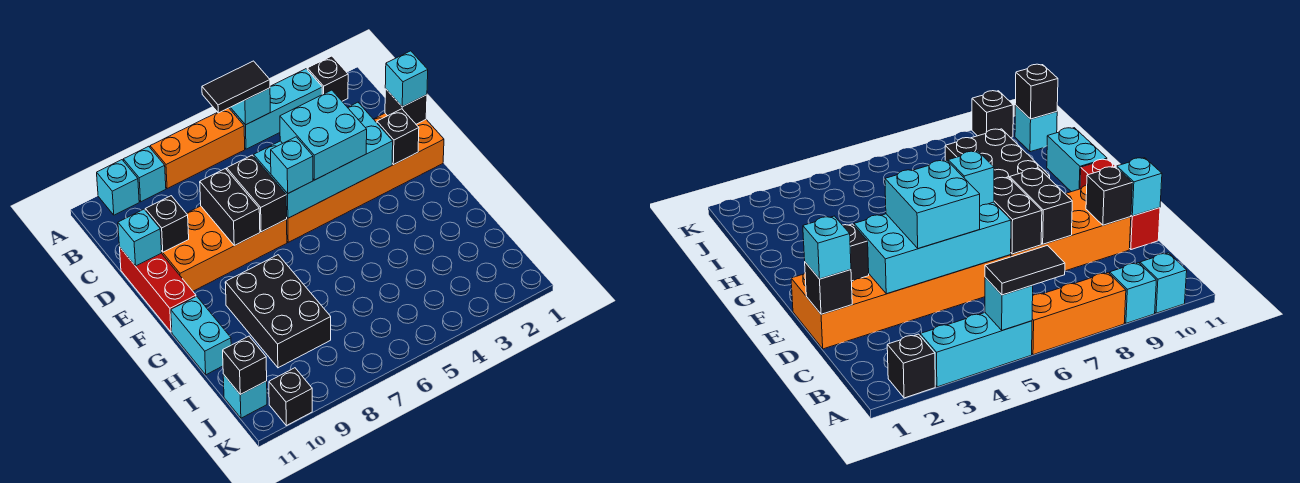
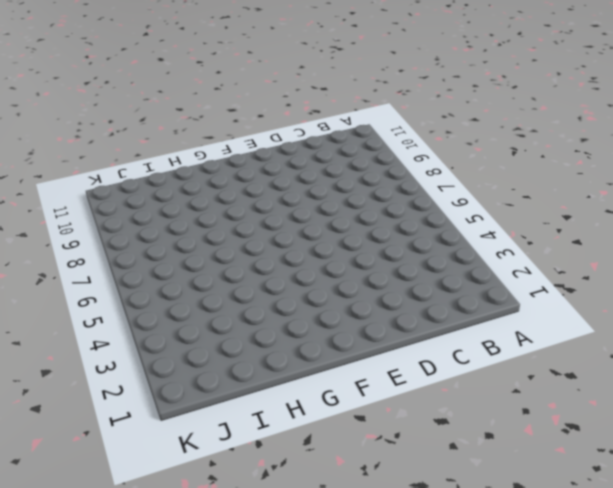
none -> black brick A2 level 1
none -> cyan brick A3:A5 level 1
none -> orange brick A6:A8 level 1

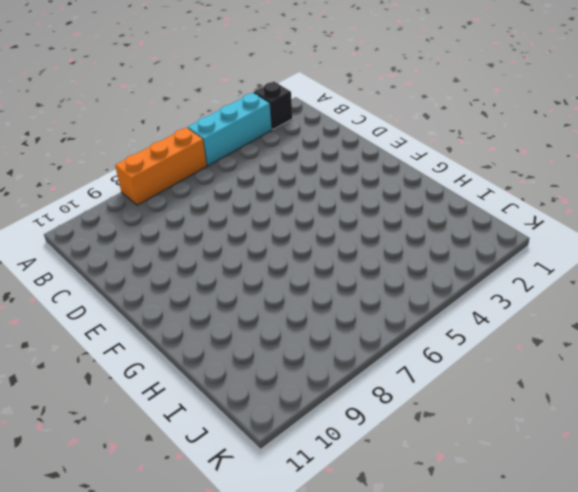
none -> cyan brick A9 level 1
none -> cyan brick A10 level 1
none -> orange brick D1:E6 level 1

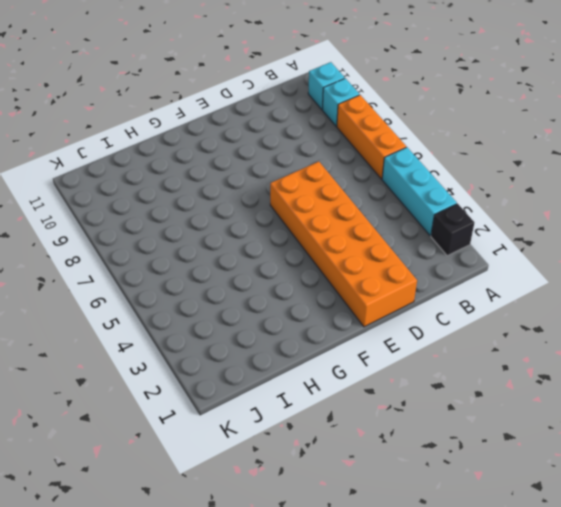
none -> orange brick D7:E10 level 1
none -> red brick D11:F11 level 1
none -> black brick G8:I9 level 1

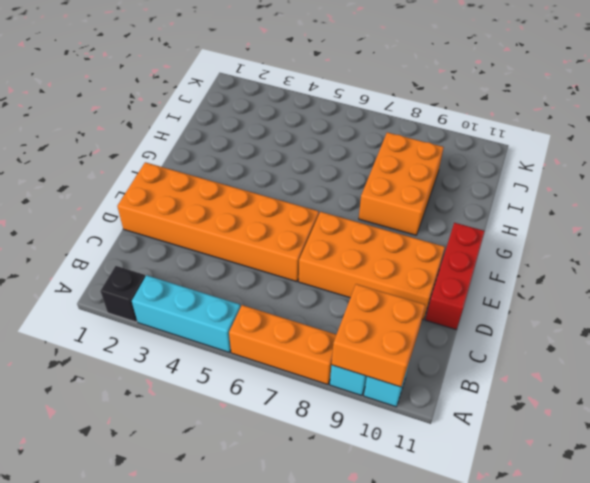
orange brick A9:B10 level 2 -> none
orange brick G8:I9 level 1 -> black brick G8:I9 level 1
none -> cyan brick G11:H11 level 1
none -> cyan brick J11 level 1
none -> black brick K10 level 1

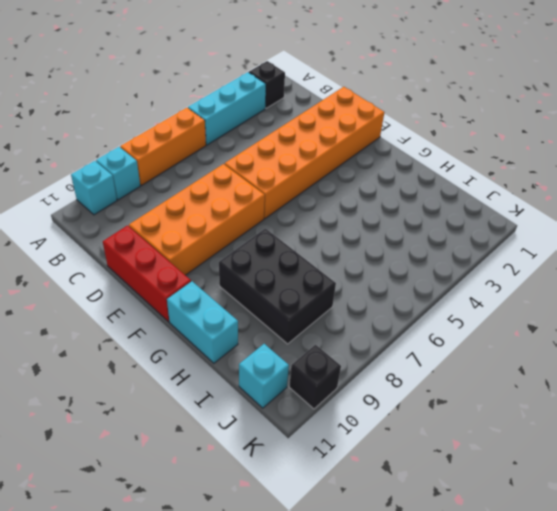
none -> cyan brick A5 level 2
none -> black brick D1 level 2
none -> cyan brick D3:E6 level 2

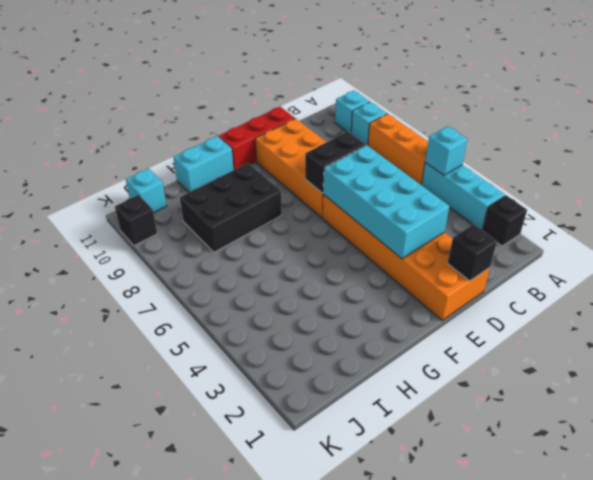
none -> black brick D8:E8 level 2
none -> black brick D10 level 2
none -> cyan brick D11 level 2

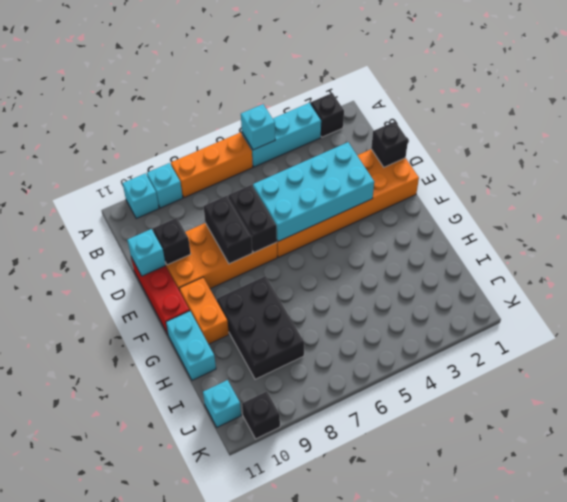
orange brick F10:G10 level 1 -> none
none -> black brick E2 level 2
none -> black brick J11 level 2
none -> black tile A5:A6 level 3

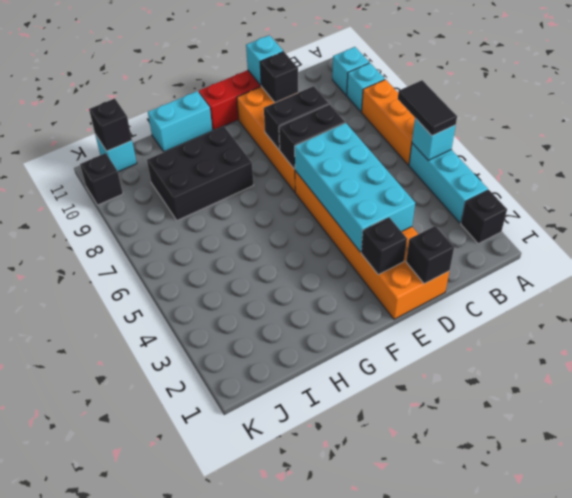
none -> cyan brick D1 level 3
none -> cyan brick D4:E5 level 3
none -> cyan brick E6 level 3

